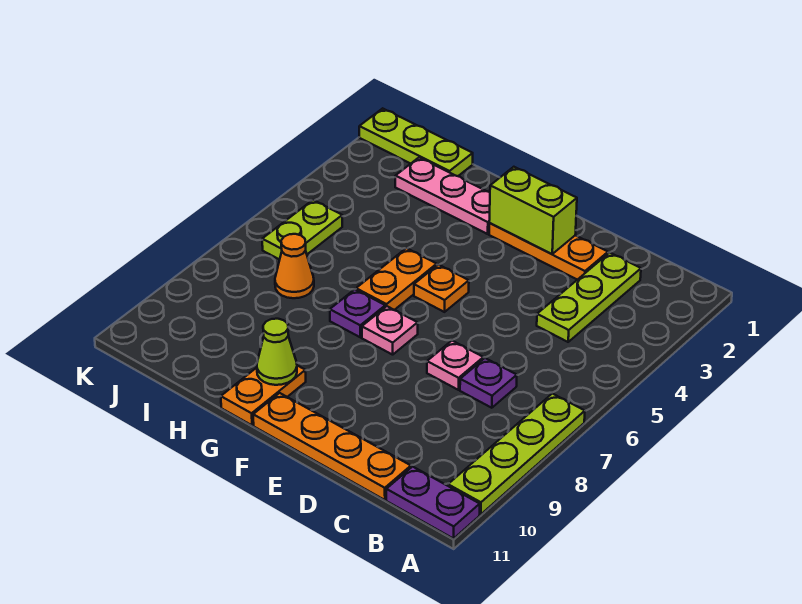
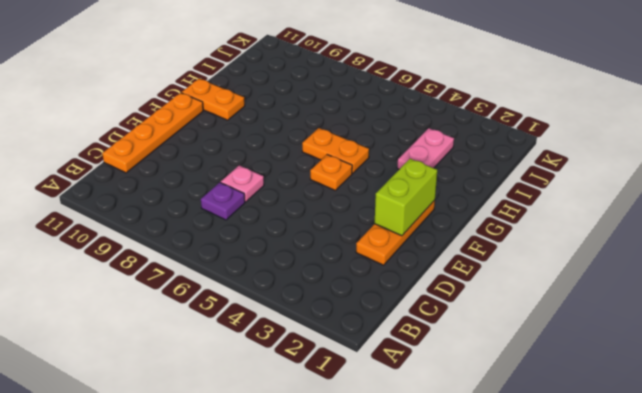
pink plate H3:I3 level 1 -> none
none -> lime plate A7:A10 level 1
none -> purple plate A11:B11 level 1
none -> lime plate C2:C4 level 1

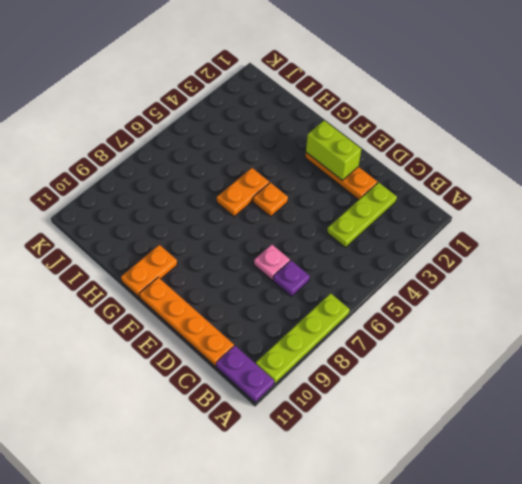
none -> pink plate F7 level 1
none -> pink plate G2:I2 level 1
none -> purple plate G7 level 1

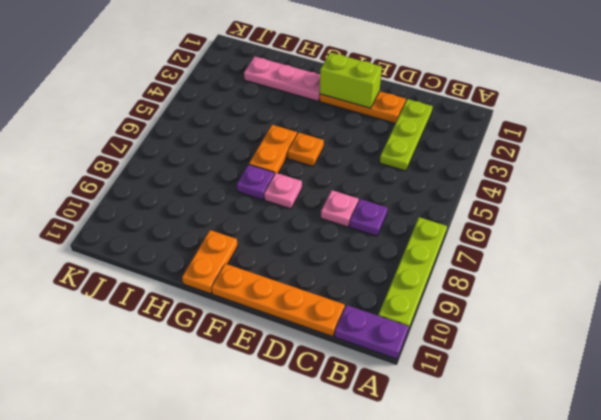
none -> lime plate I1:K1 level 1
none -> orange cone I7 level 1
none -> lime plate J5:J6 level 1

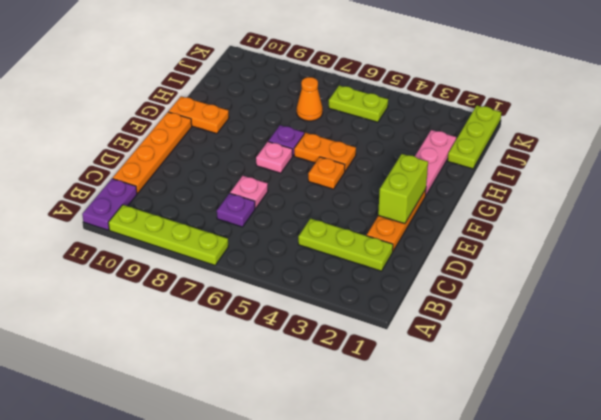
none -> lime cone G10 level 2

